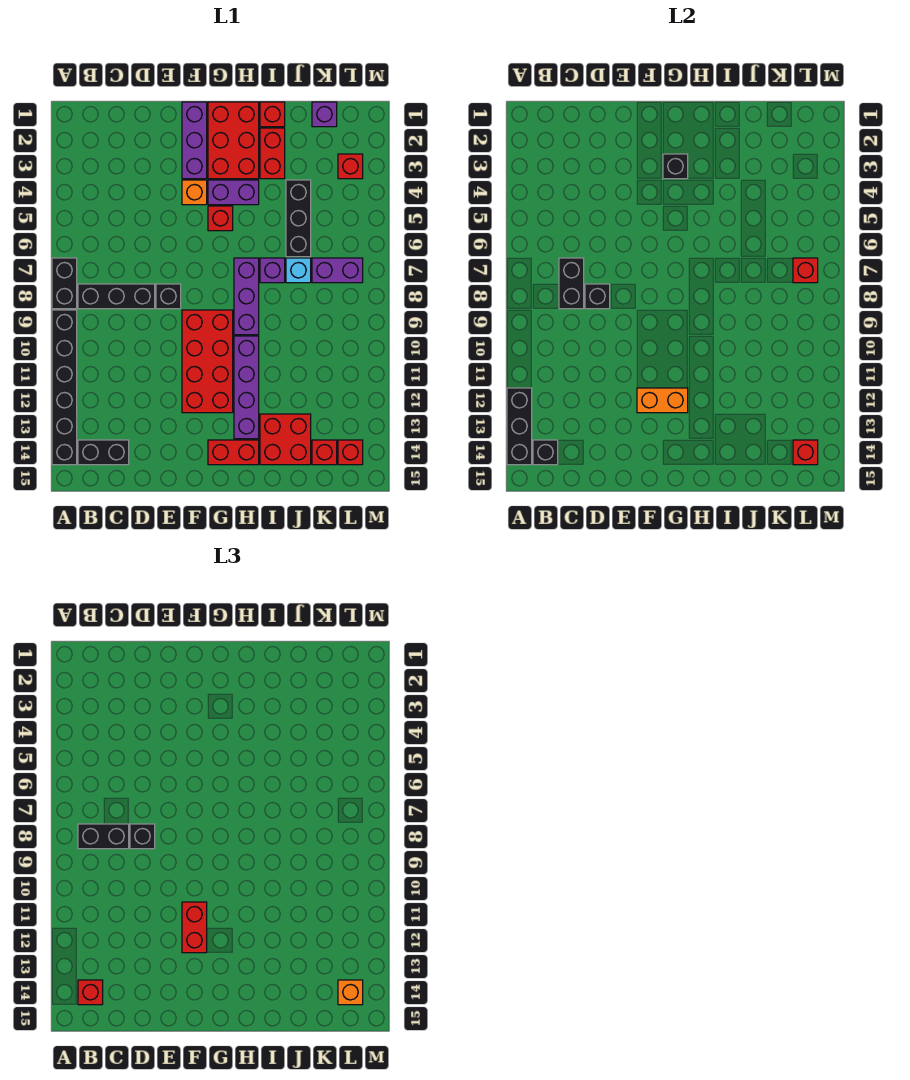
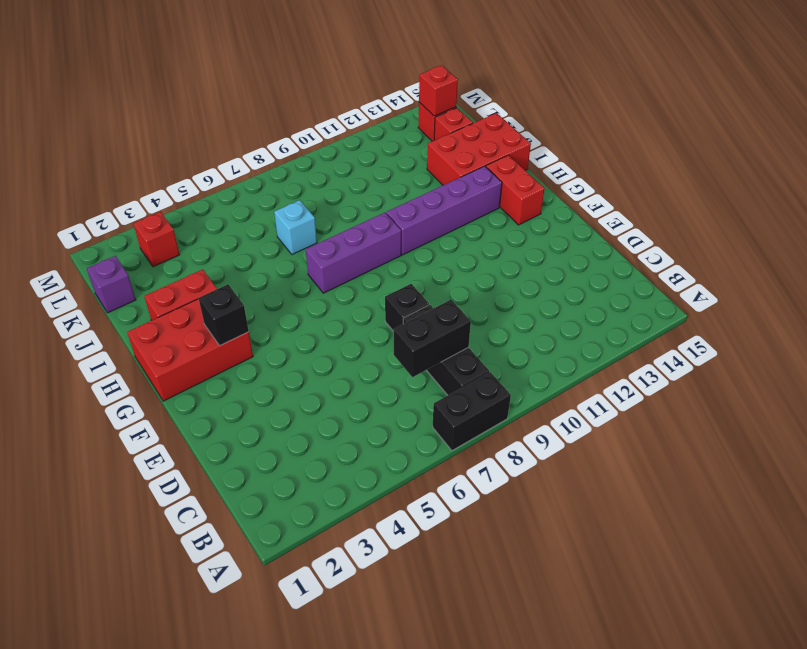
red brick I13:J15 level 1 -> red brick I13:J14 level 1
none -> black brick A9:A14 level 1
none -> black brick B14:C14 level 1
none -> purple brick F1:F3 level 1
none -> orange brick F4 level 1

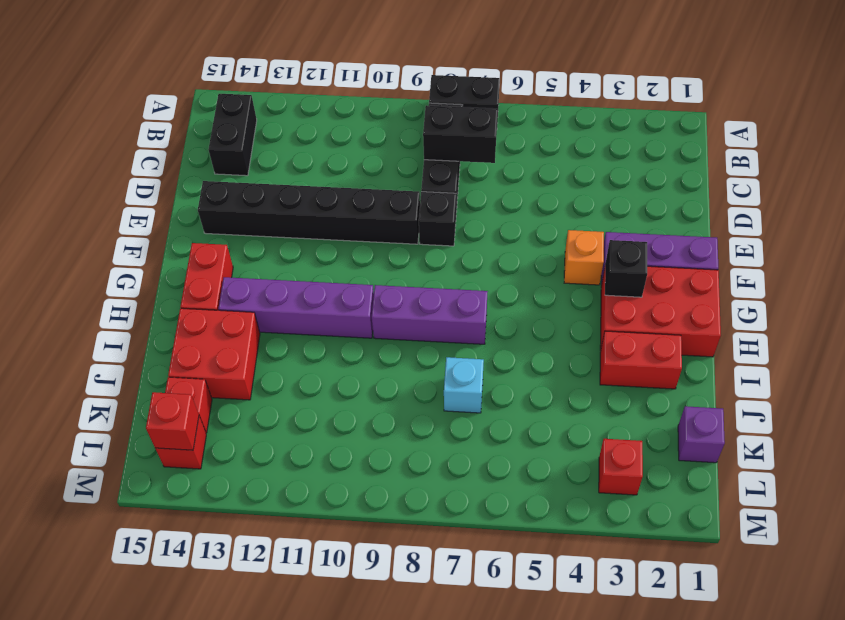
black brick E9:E14 level 1 -> black brick A9:A14 level 1
none -> red brick F9:G12 level 1
none -> purple brick G4:H4 level 1
none -> red brick G5 level 1
none -> red brick I1 level 1

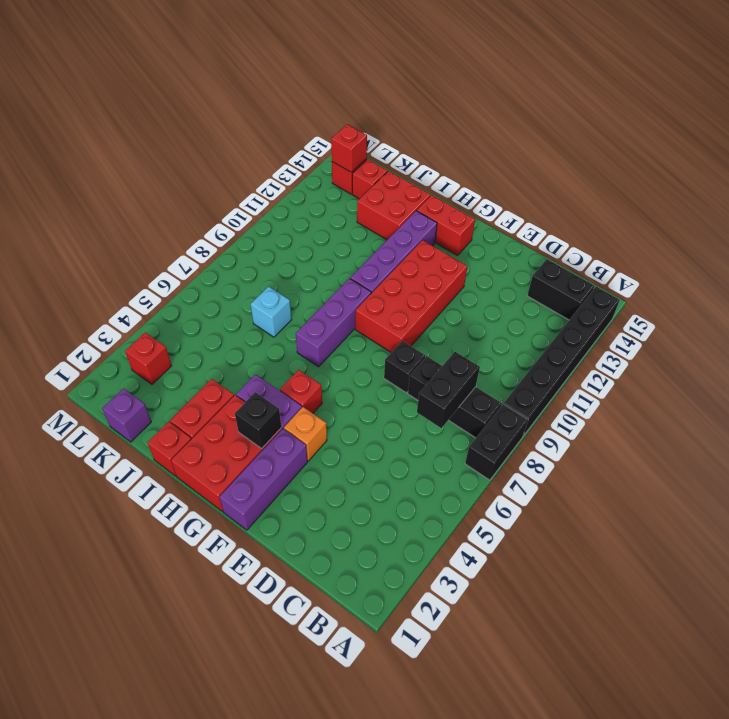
none -> purple brick I7 level 1
none -> black brick J4:J6 level 1
none -> purple brick K7:L7 level 1
none -> black brick A12:A14 level 2

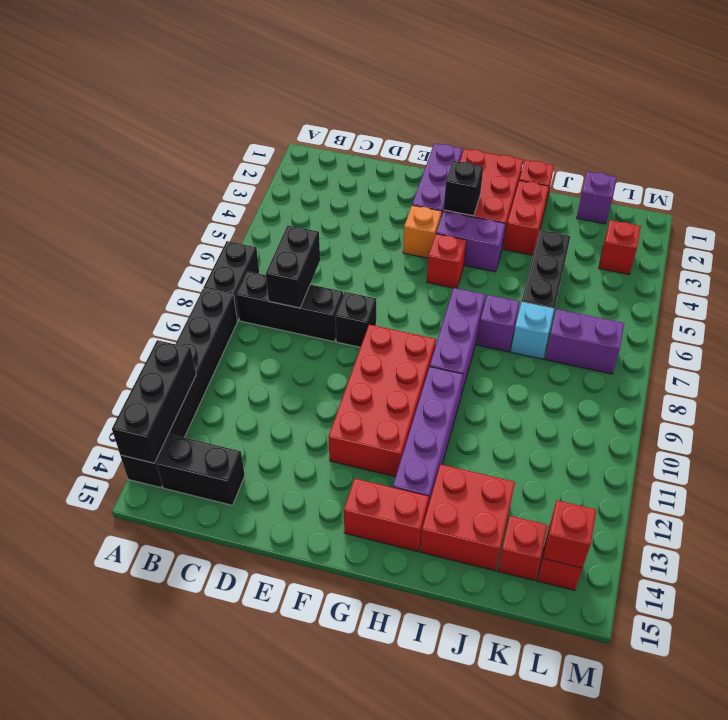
none -> black brick B14 level 2
none -> black brick D8 level 2
none -> orange brick F12:G12 level 2
none -> red brick L7 level 2

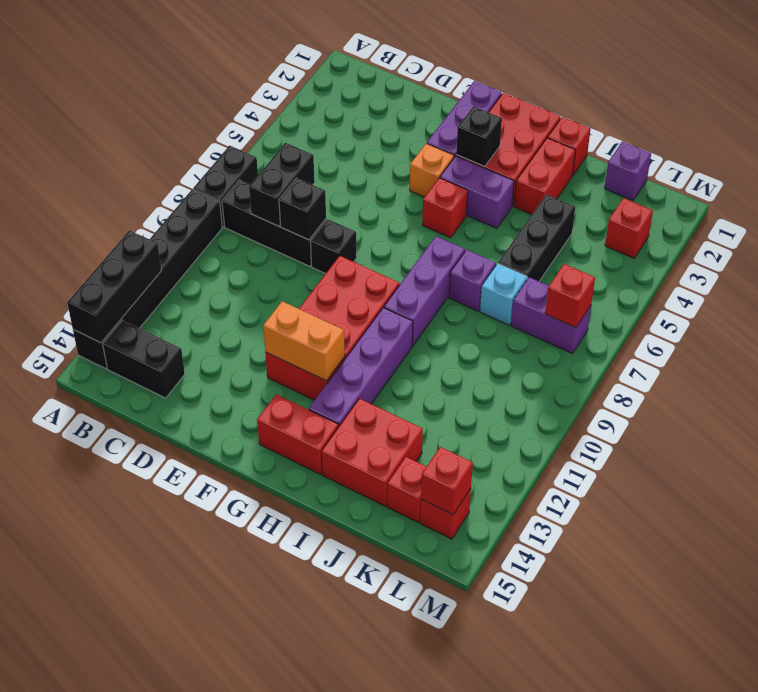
none -> black brick B14 level 2
none -> black brick B8:C8 level 3
none -> red brick B14 level 3
none -> black brick D8 level 3

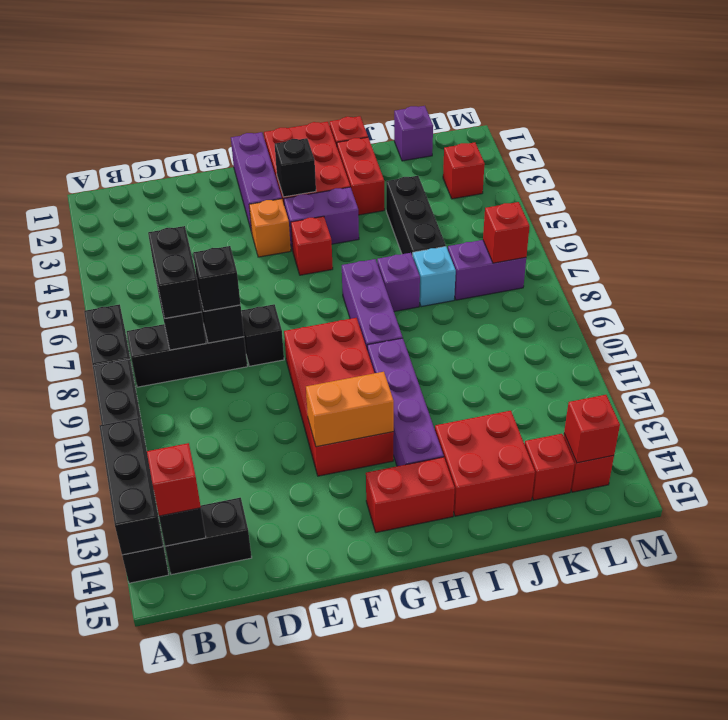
black brick C7:C8 level 3 -> black brick B8:C8 level 3
none -> red brick F11:F12 level 3
none -> orange brick L14 level 3

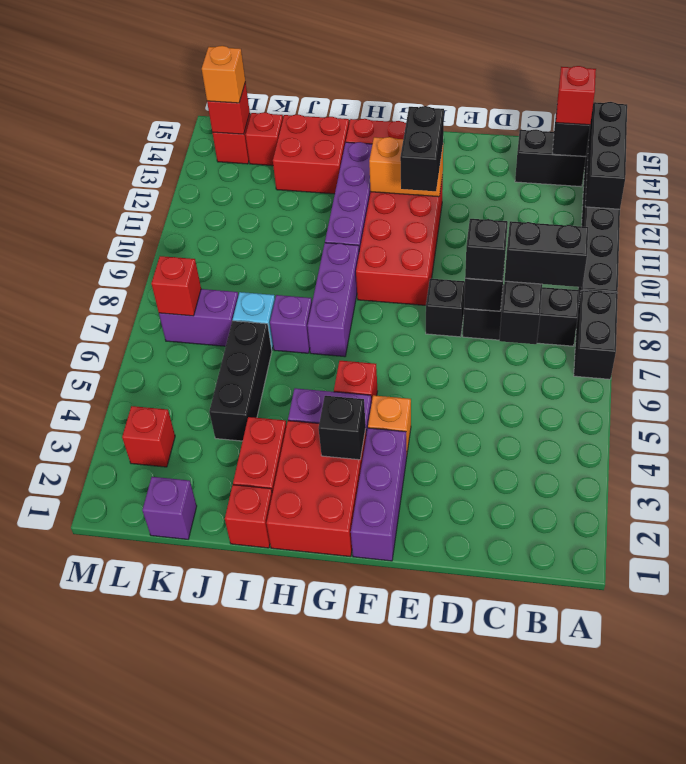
black brick F11:F12 level 3 -> red brick F11:F12 level 3

